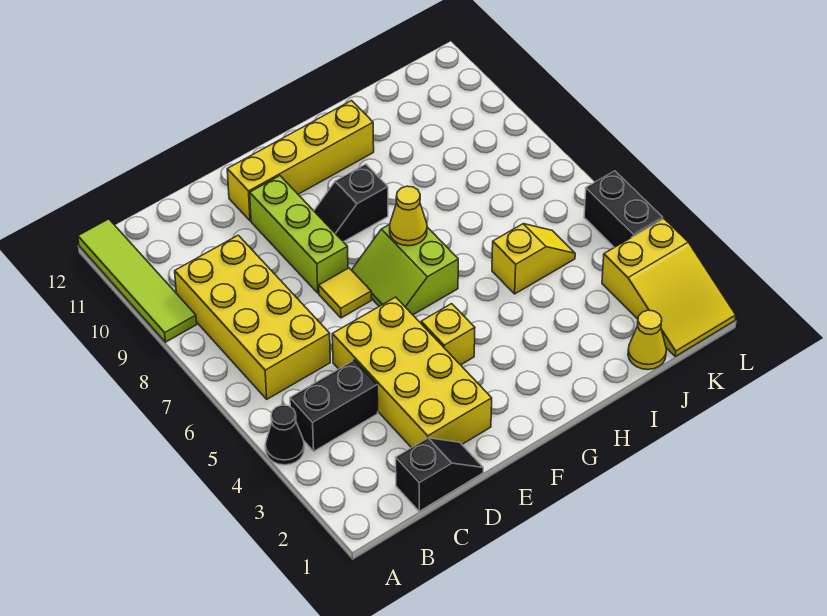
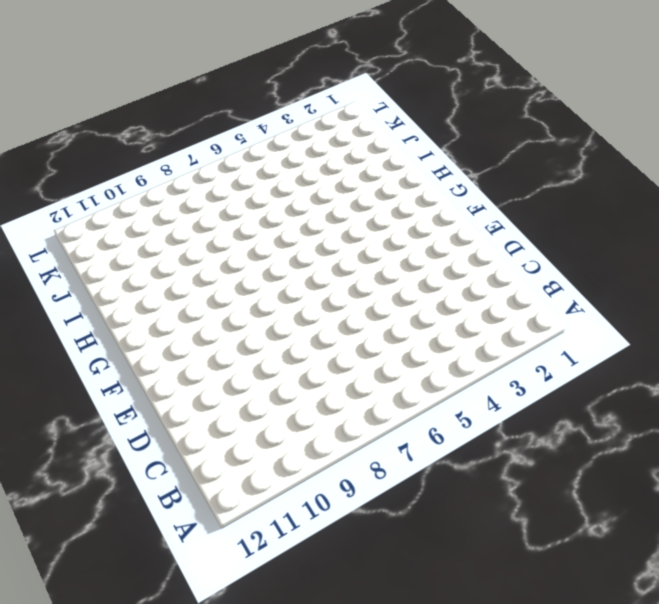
none -> black cone A4 level 1
none -> lime tile A9:A12 level 1
none -> black brick B4:C4 level 1

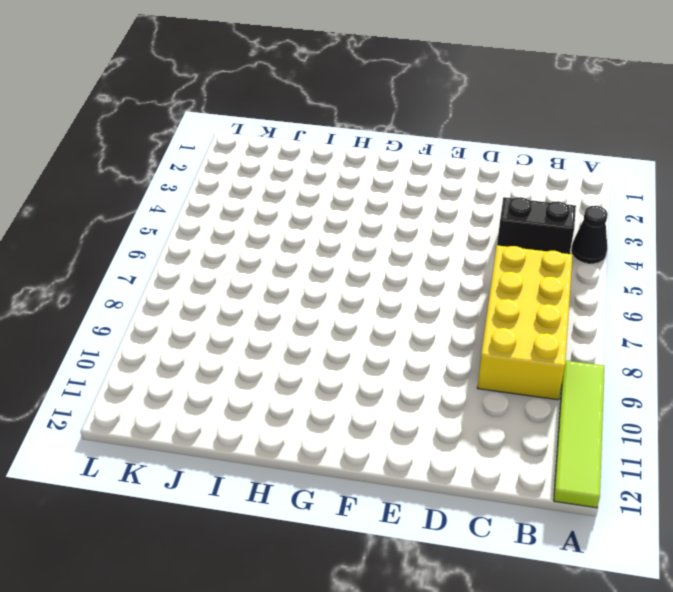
none -> black slope C1:D1 level 1 top C
none -> yellow brick D2:E5 level 1
none -> yellow tile E7 level 1

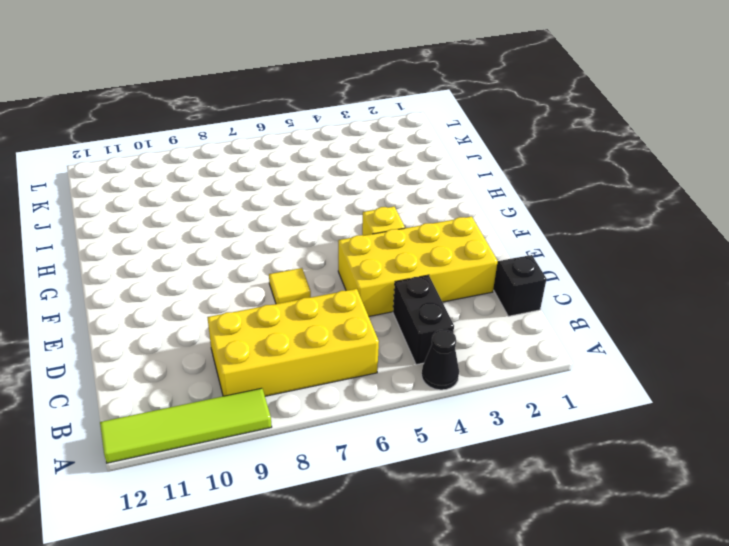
none -> lime brick E8:E10 level 1
none -> yellow brick E11:H11 level 1
none -> lime slope F6:G7 level 1 top G

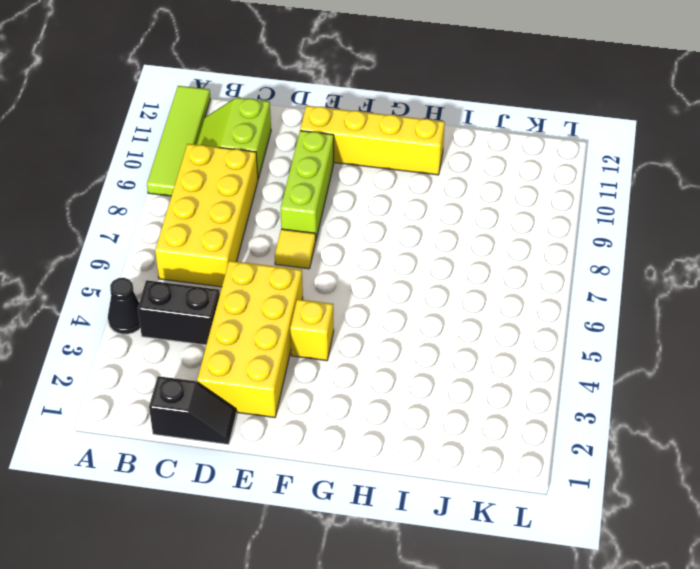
lime slope B10:C11 level 1 top C -> lime slope F6:G7 level 1 top G
none -> black slope F9:G9 level 1 top G
none -> yellow slope I5:J5 level 1 top I
none -> yellow cone J1 level 1

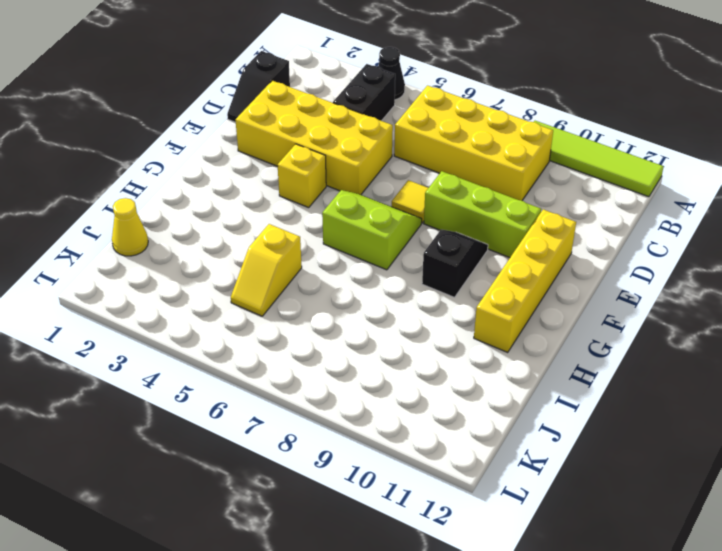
none -> yellow slope K1:L3 level 1 top 3
none -> black brick L4:L5 level 1
none -> yellow cone G7 level 2

